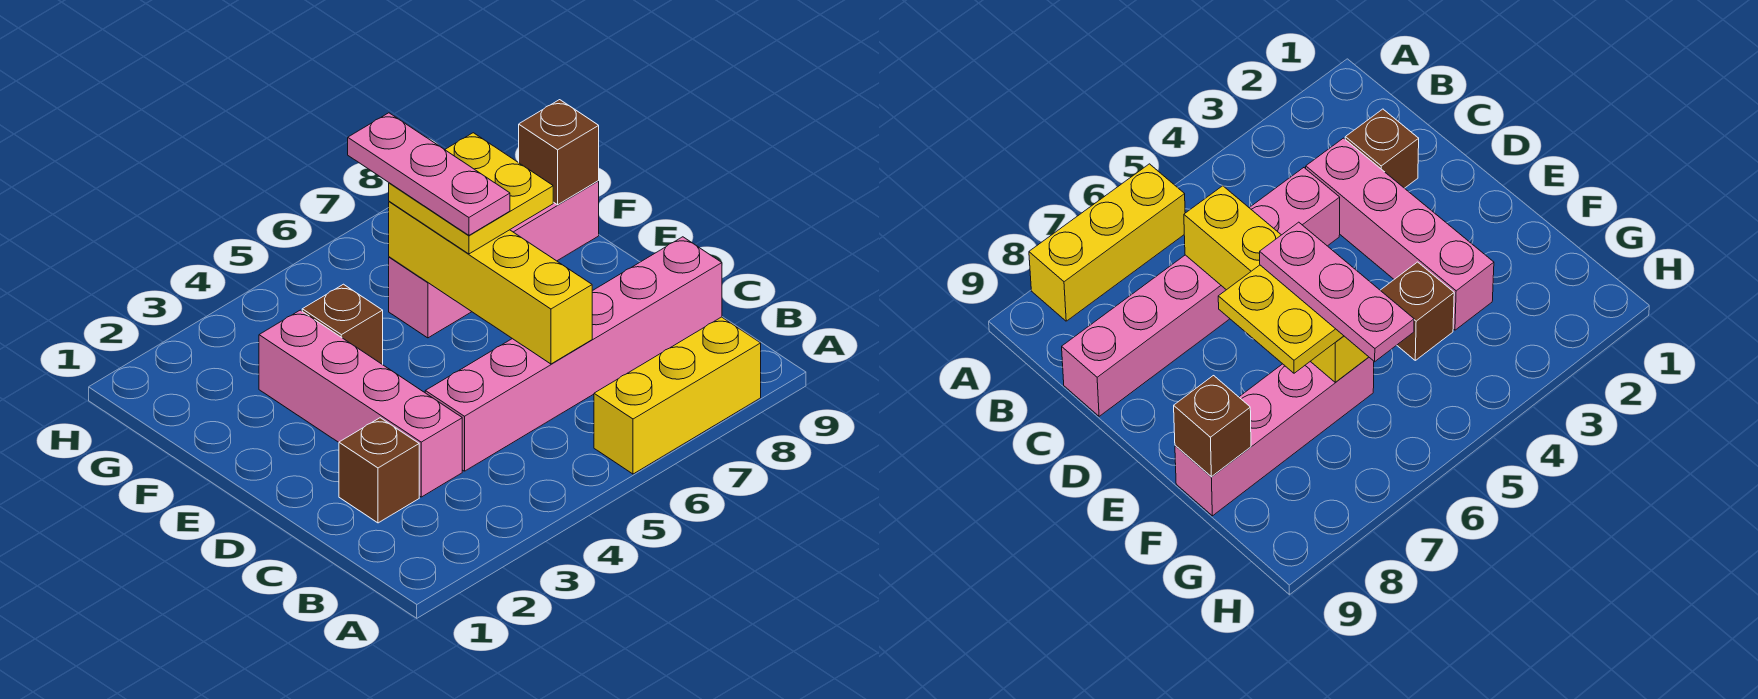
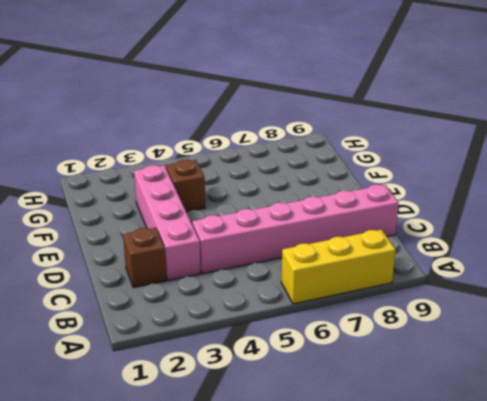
none -> pink brick F6:F9 level 1
none -> yellow brick C6:F6 level 2

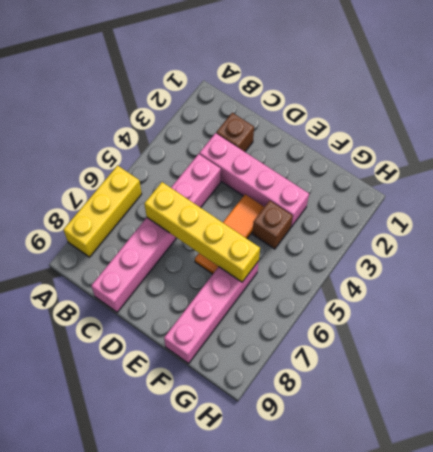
orange tile E4:E6 level 1 -> none
none -> brown brick F9 level 2
none -> yellow plate E6:F7 level 3

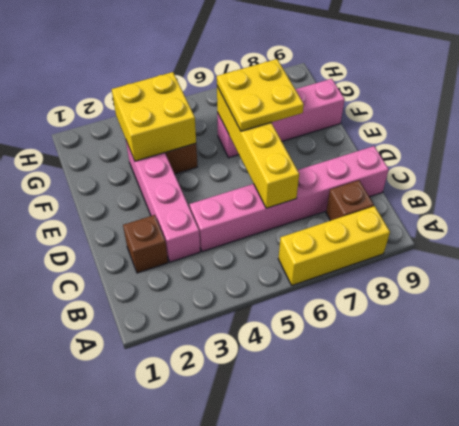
brown brick B8 level 1 -> brown brick F9 level 2
yellow brick F3:G4 level 2 -> none
none -> pink plate E6:G6 level 4

